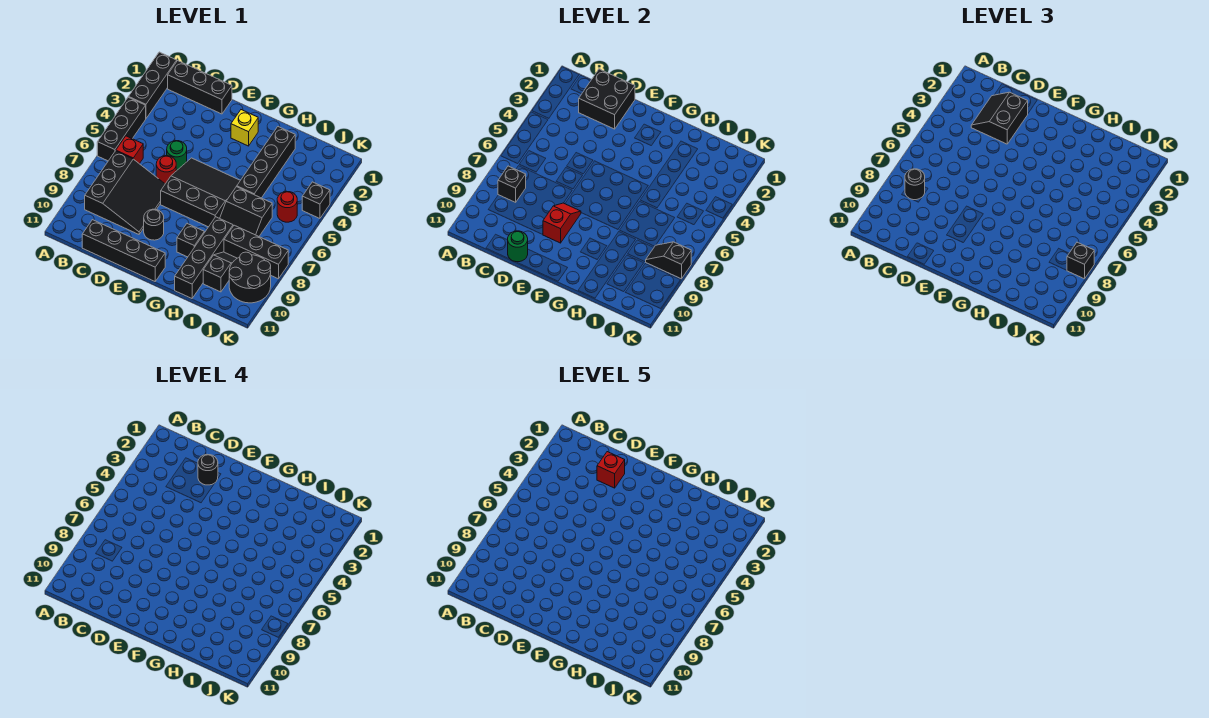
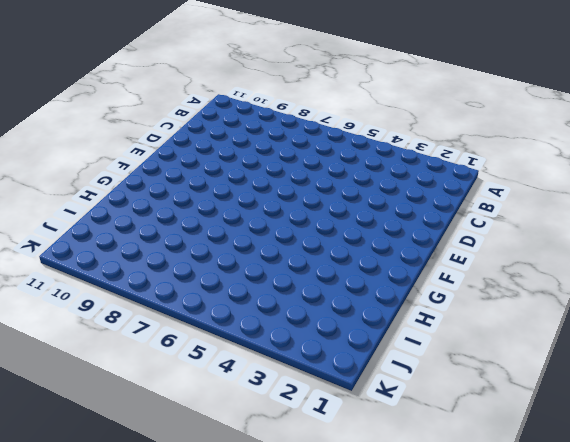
none -> black brick A1:A3 level 1
none -> black brick A4:A6 level 1
none -> black brick B1:D1 level 1
none -> red brick B6 level 1

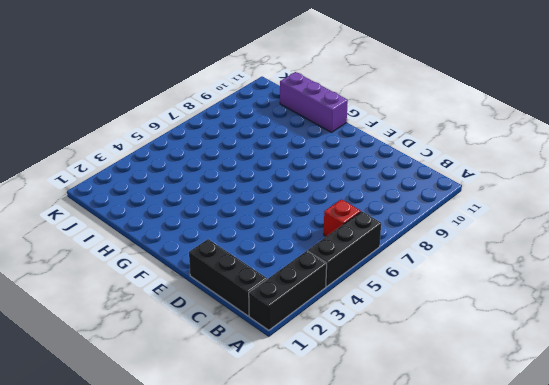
purple brick G11:I11 level 1 -> black brick H8:H11 level 1
none -> black slope B7:D9 level 1 top B
none -> black brick C11:F11 level 1
none -> green round brick D5 level 1
none -> red round brick D6 level 1

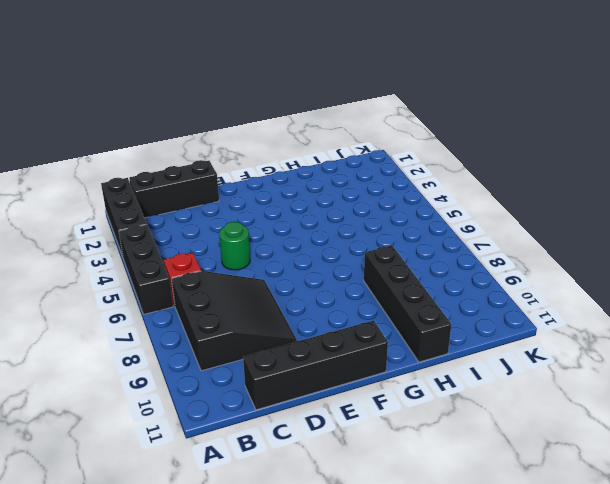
none -> red round brick D6 level 1
none -> black slope E5:G7 level 1 top 7
none -> black round brick E9 level 1
none -> yellow brick F2 level 1

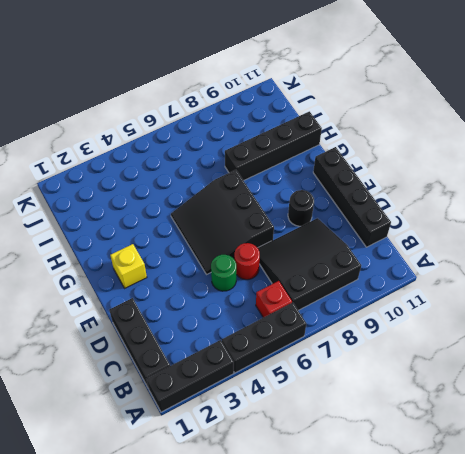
none -> black brick G9 level 1
none -> black brick H2:H5 level 1
none -> black slope H6:I7 level 1 top 6
none -> black brick I8:K8 level 1

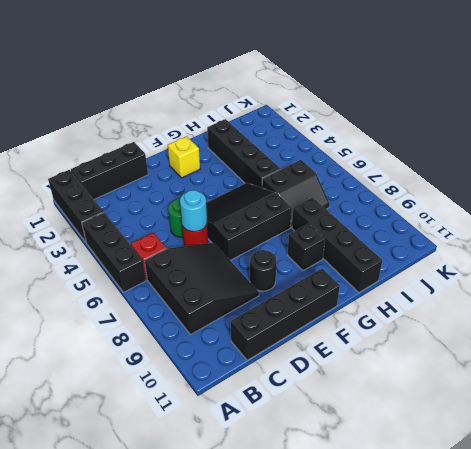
cyan round brick D6 level 2 -> none
none -> black brick I8:K8 level 1
none -> black slope I9:I10 level 1 top 10
none -> red round brick J5 level 1
none -> black round brick J9:K10 level 1

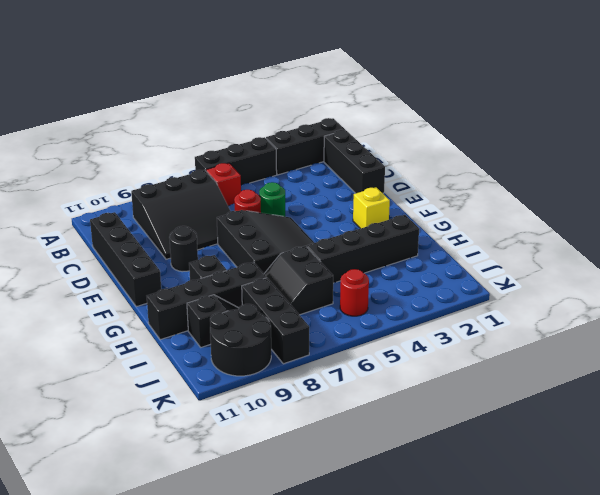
none -> black brick K4 level 1
none -> black brick B8 level 2
none -> black brick C1:D2 level 2
none -> green round brick D11 level 2

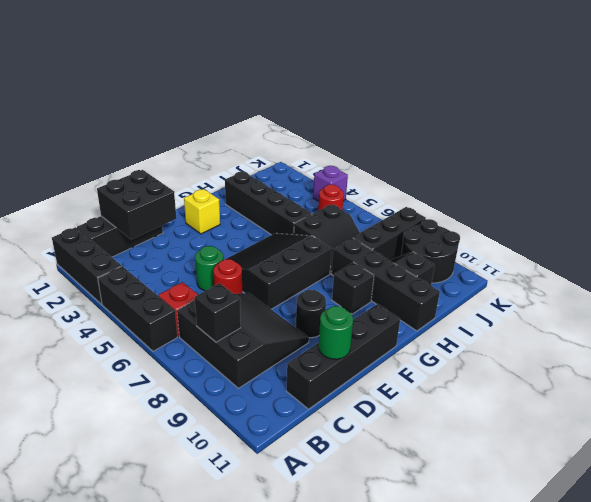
purple brick K4 level 1 -> black brick K4 level 1
none -> red slope E8:E9 level 2 top 9
none -> black slope J8:K8 level 2 top K
none -> black round brick B8 level 3
none -> black slope C2:D3 level 3 top D

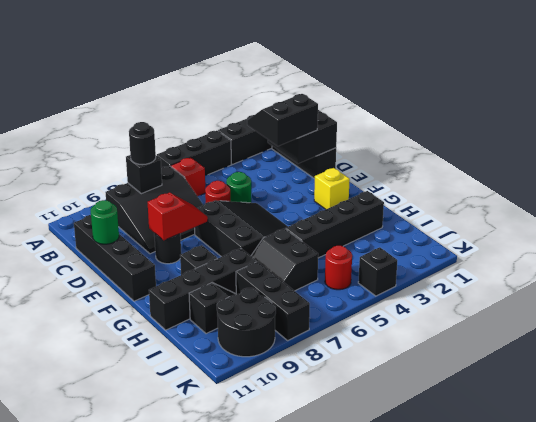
none -> black slope J8:K8 level 2 top K
none -> black brick K8 level 3
none -> black round brick D2 level 4
none -> red brick D2 level 5

